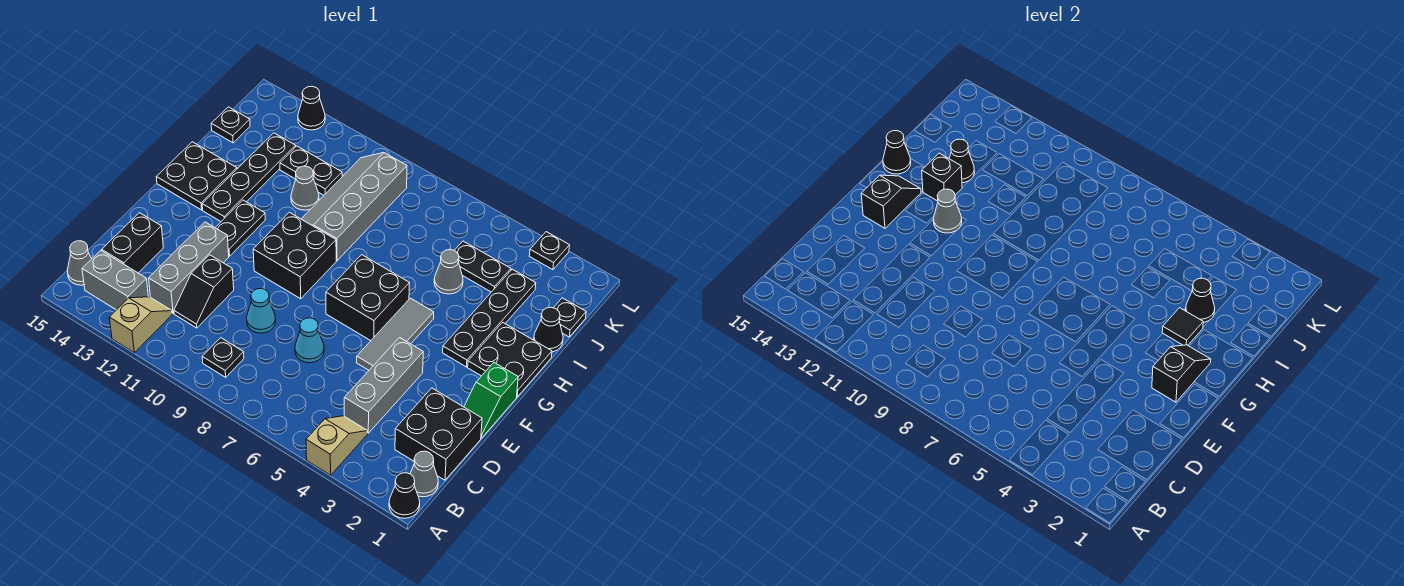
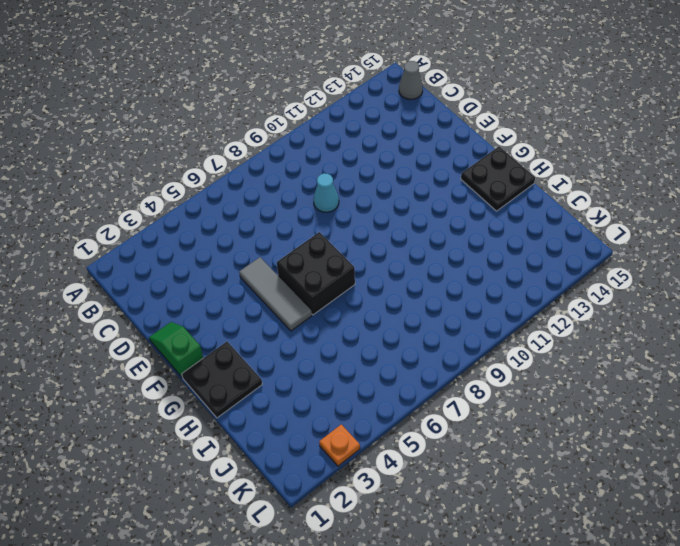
orange plate L3 level 1 -> black plate L3 level 1
none -> black cone A1 level 1
none -> tan slope A4:B4 level 1 top A
none -> tan slope A12:B12 level 1 top A
none -> grey cone B1 level 1

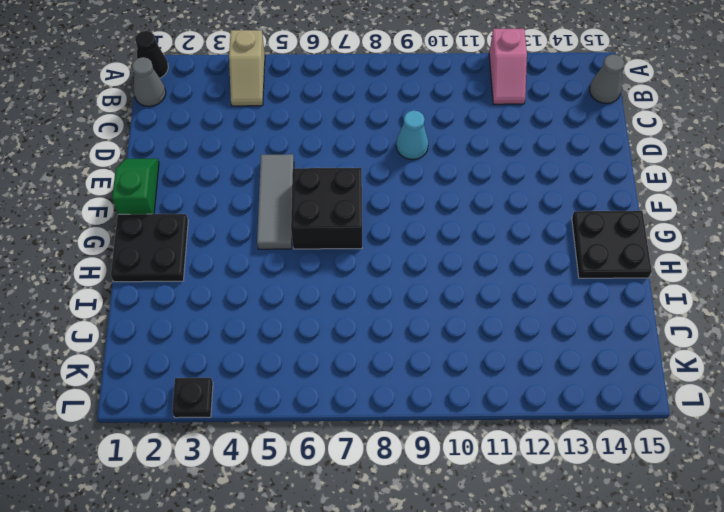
pink slope A12:B12 level 1 top A -> tan slope A12:B12 level 1 top A
none -> black plate B9 level 1
none -> grey brick B13:B14 level 1
none -> black brick C1:D2 level 1
none -> grey brick C4:E4 level 1

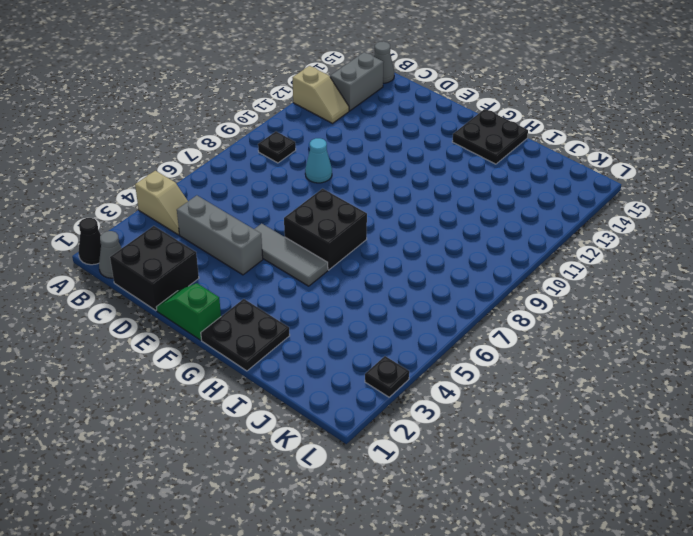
none -> black slope C11:D11 level 1 top D
none -> grey brick C12:E12 level 1
none -> black brick C14:D14 level 1
none -> cyan cone D7 level 1

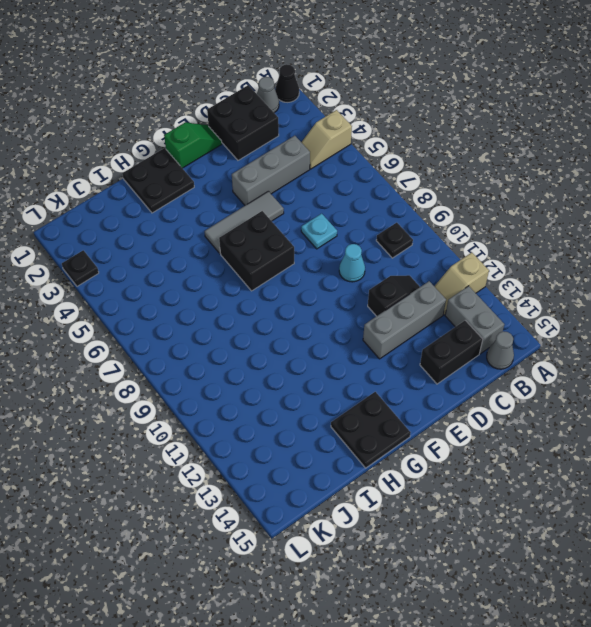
cyan plate D7 level 1 -> cyan cone D7 level 1
none -> black brick F9:G10 level 1
none -> black plate F12:G12 level 1
none -> black plate G3:J3 level 1
none -> black plate G13:J13 level 1

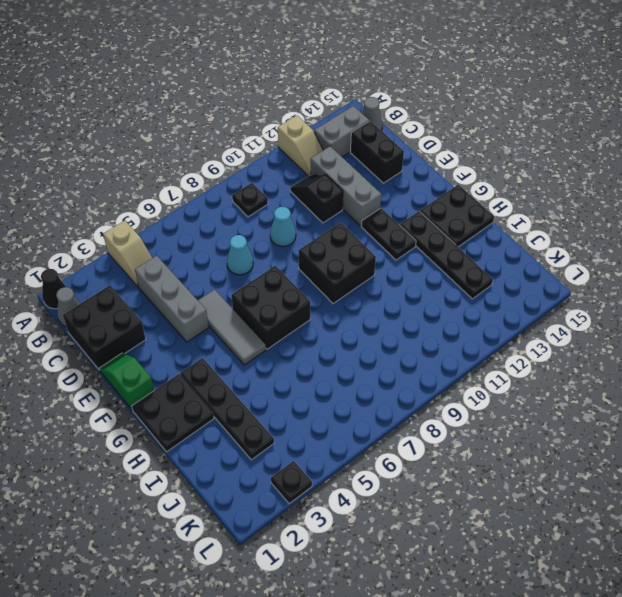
none -> grey slope H9:K10 level 1 top 9
none -> black cone I1 level 1
none -> grey cone I5 level 1
none -> grey cone I11 level 1

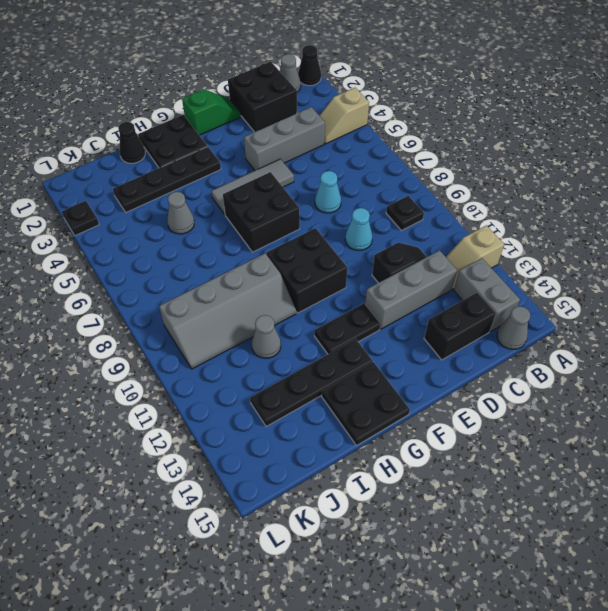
none -> black plate J1 level 1
none -> black plate J4:J5 level 1
none -> black plate J11:J12 level 1
none -> black plate J15 level 1

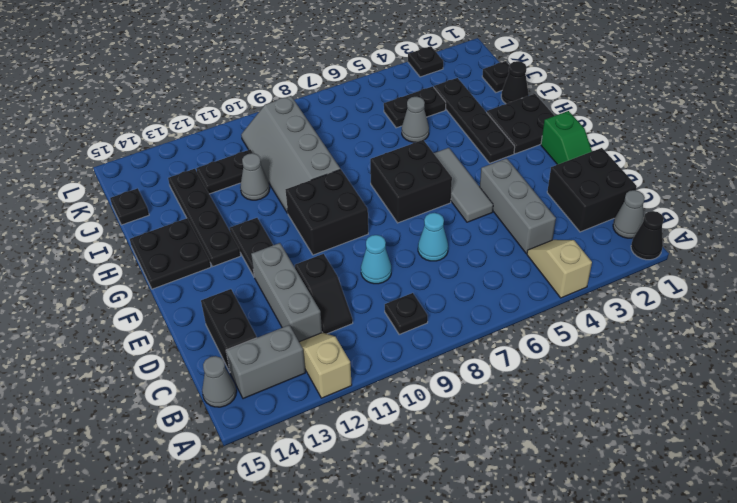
none -> black cone L13 level 1
none -> black slope F2:G2 level 2 top F
none -> black slope F14:G14 level 2 top F
none -> grey cone G12 level 2

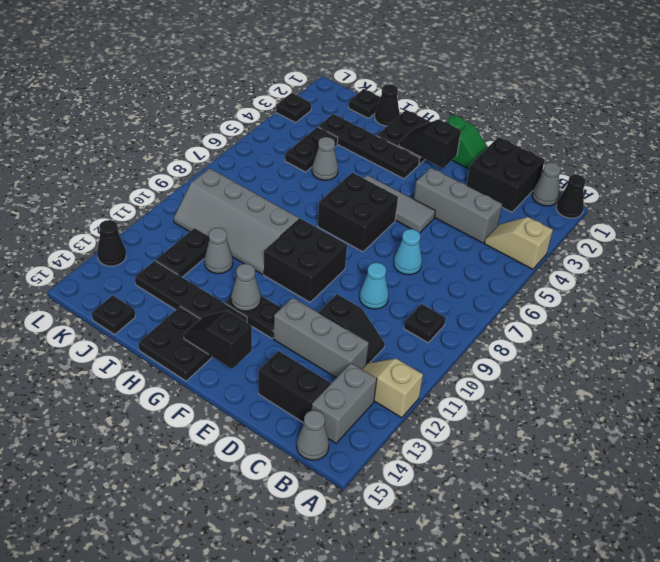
none -> black tile H3 level 2
none -> black brick H13 level 2
none -> black cone H15 level 2
none -> black cone I3 level 2

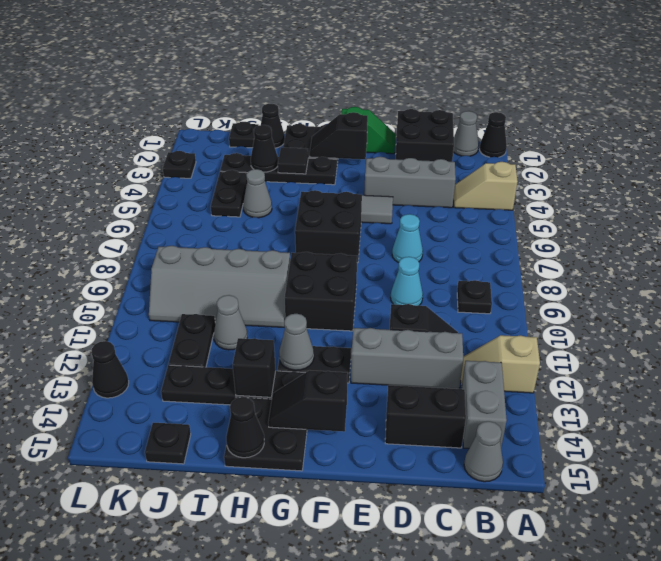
none -> black cone I13 level 2

